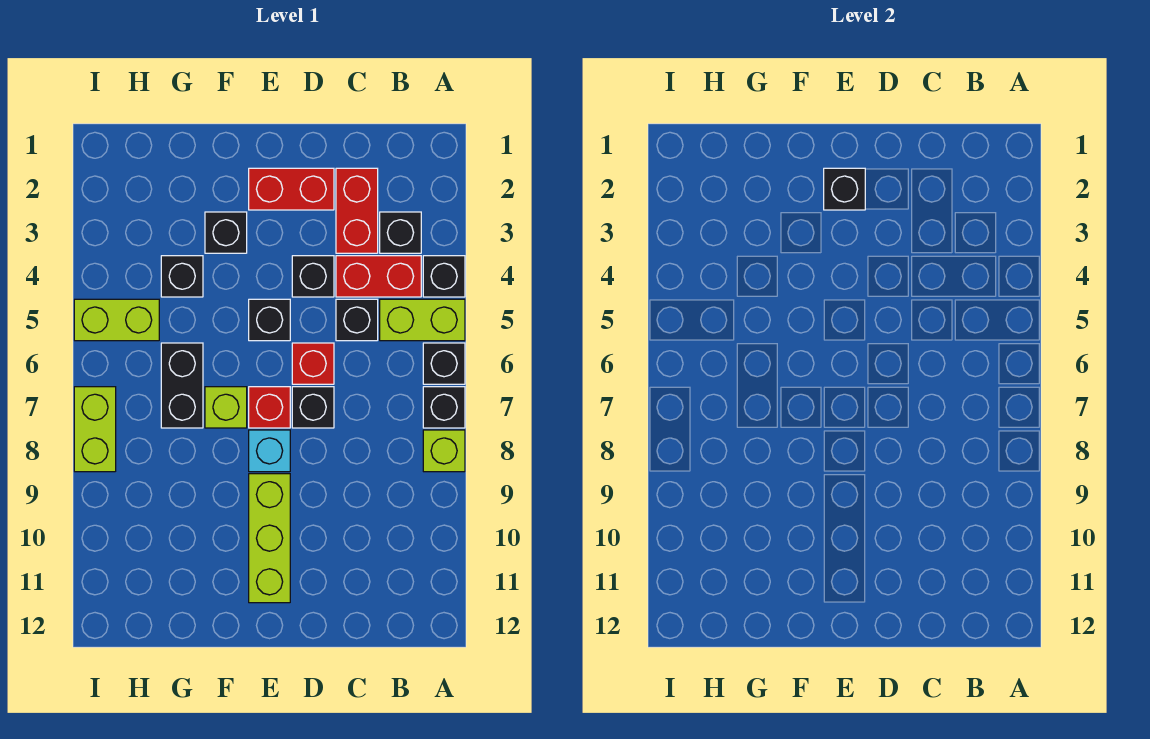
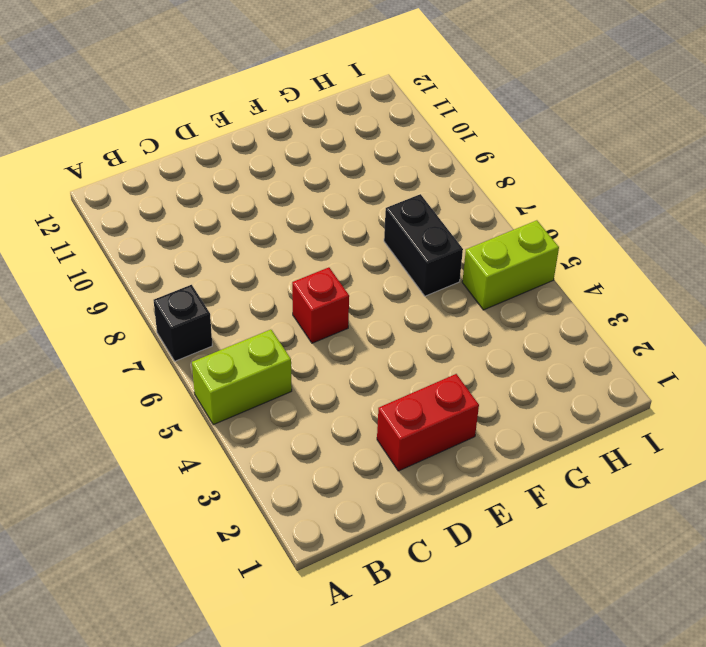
none -> black brick A4 level 1
none -> black brick A6 level 1
none -> lime brick A8 level 1

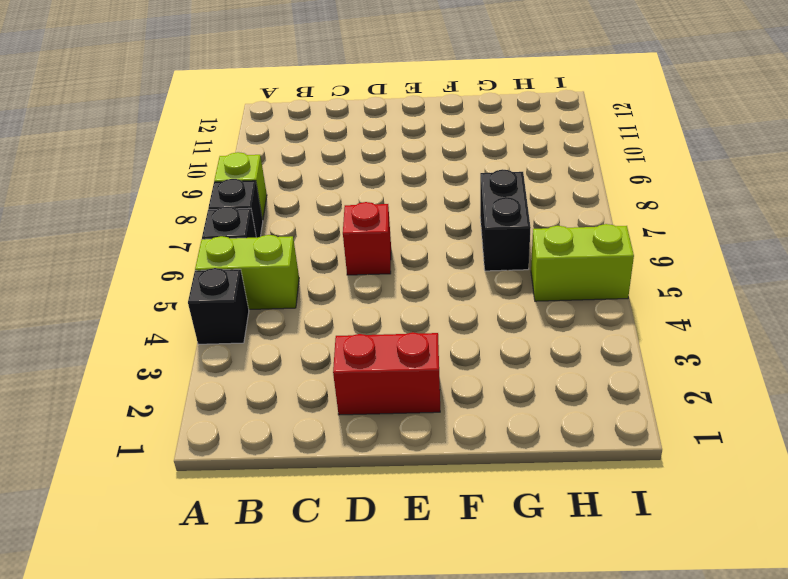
none -> black brick B3 level 1
none -> red brick B4:C4 level 1
none -> red brick C2:C3 level 1

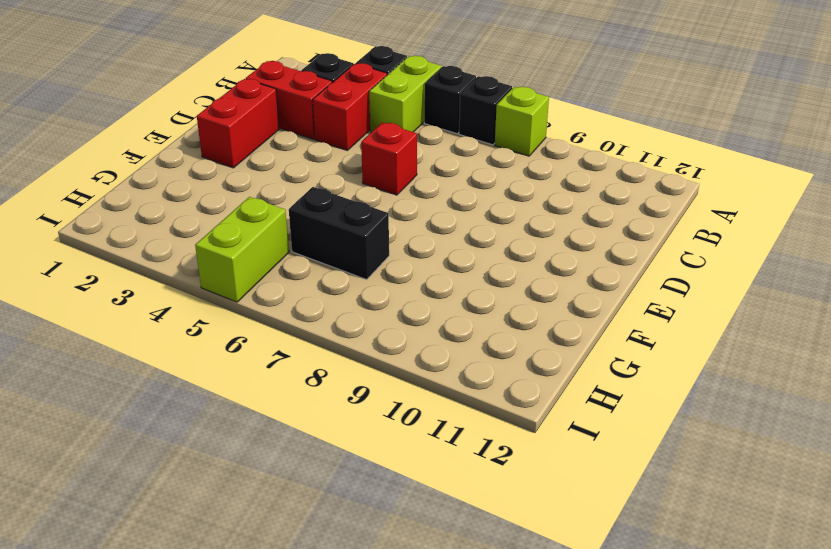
none -> black brick C5 level 1
none -> black brick D4 level 1
none -> black brick D7 level 1

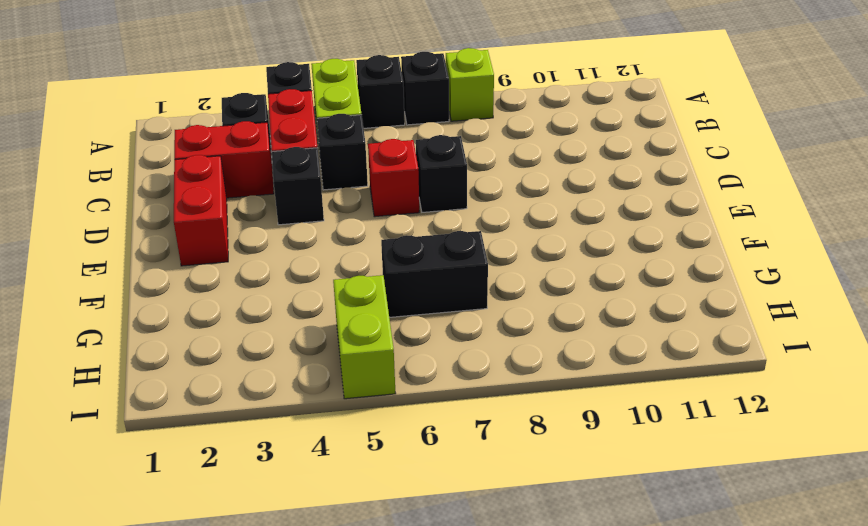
none -> black brick E5 level 1
none -> red brick E7 level 1
none -> cyan brick E8 level 1

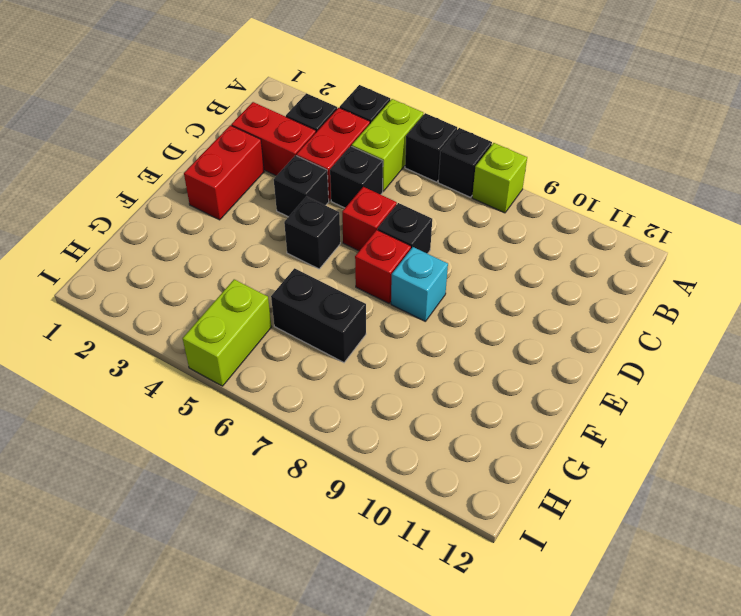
none -> lime brick E9:E11 level 1
none -> black brick F3 level 1
none -> lime brick F7 level 1

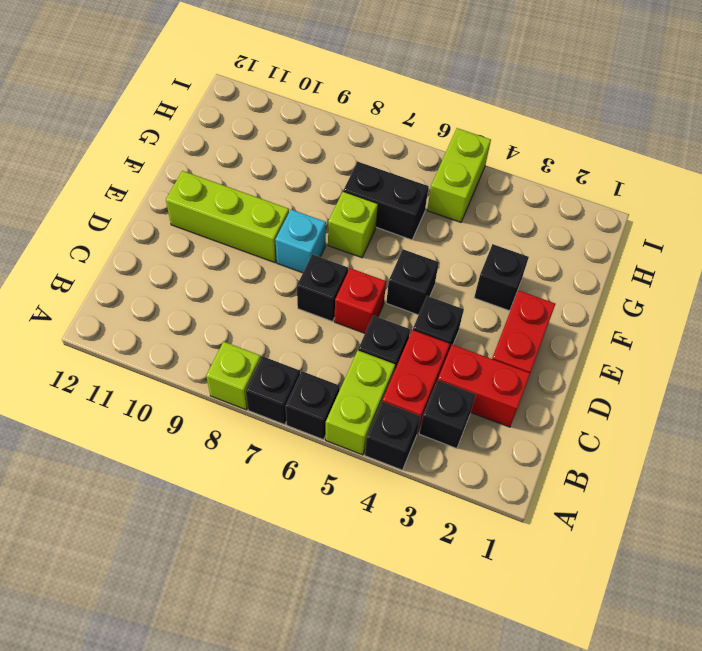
none -> red brick E7 level 1
none -> black brick G4 level 1
none -> lime brick I7:I8 level 1

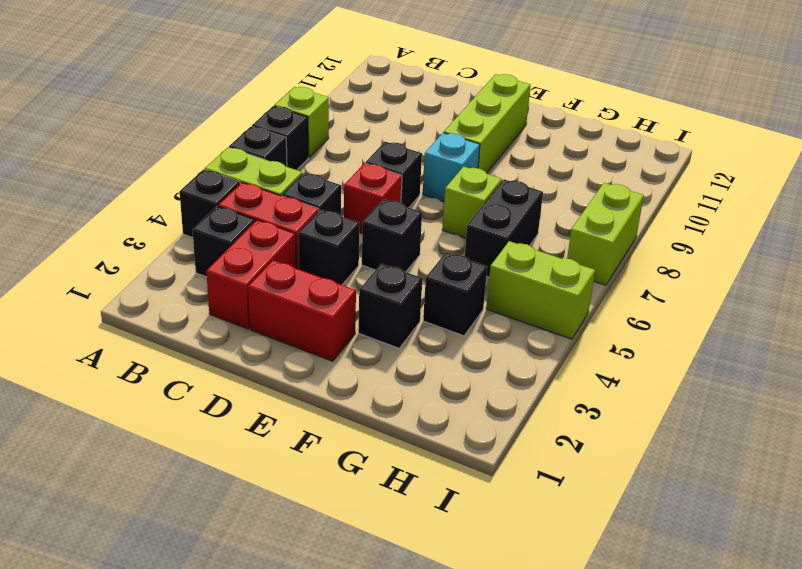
none -> red brick E7 level 1
none -> black brick E2 level 2

